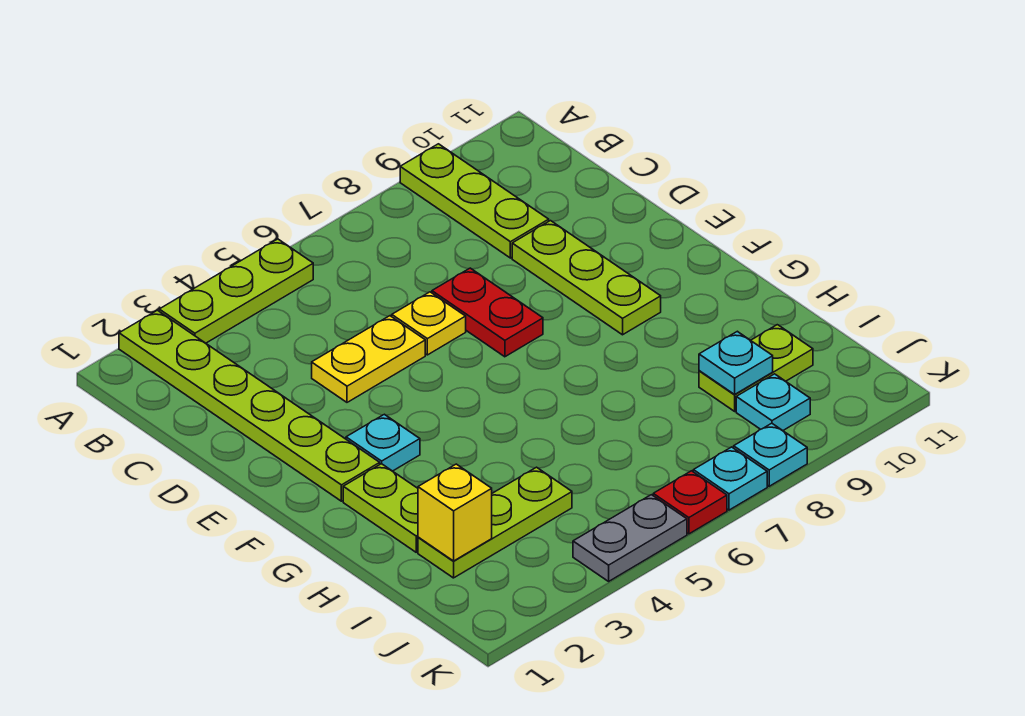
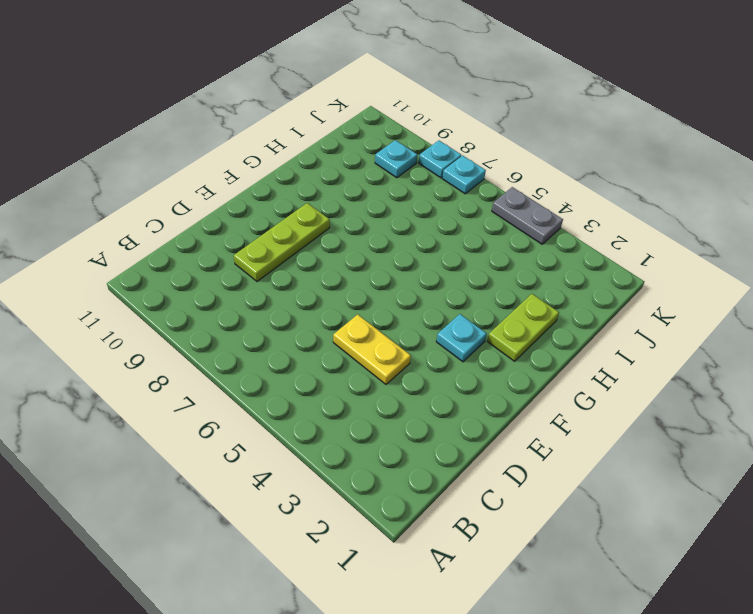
none -> lime plate A2:F2 level 1
none -> lime plate A3:A5 level 1
none -> lime plate A9:C9 level 1

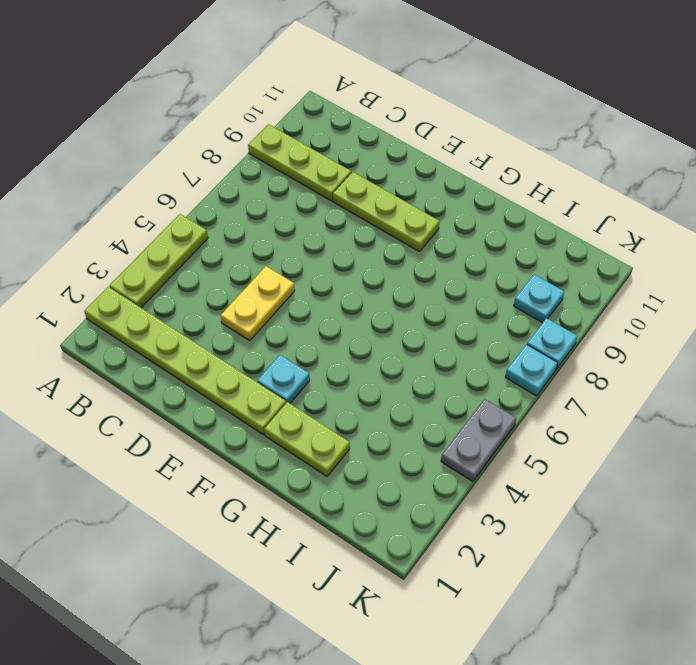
none -> yellow plate D6 level 1
none -> red plate D7:E7 level 1
none -> lime plate I2:I4 level 1

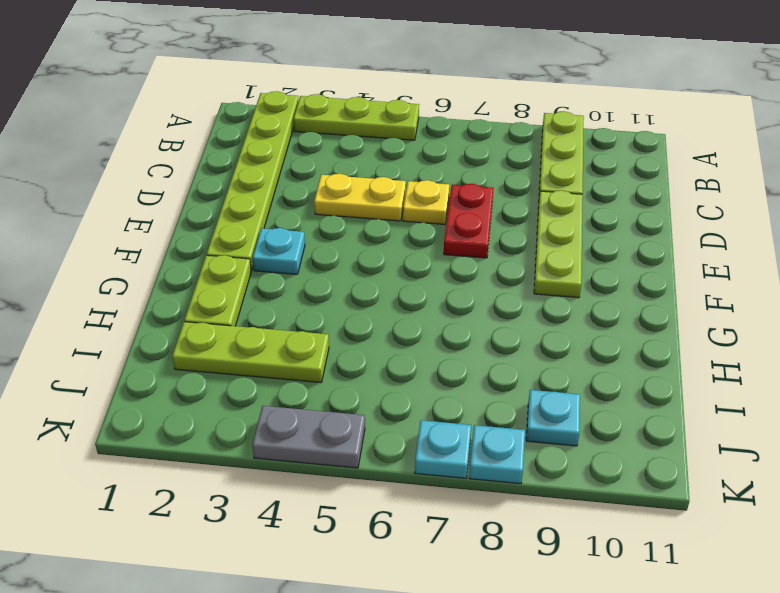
none -> lime plate I9:I10 level 1
none -> red plate K6 level 1
none -> yellow brick I2 level 2

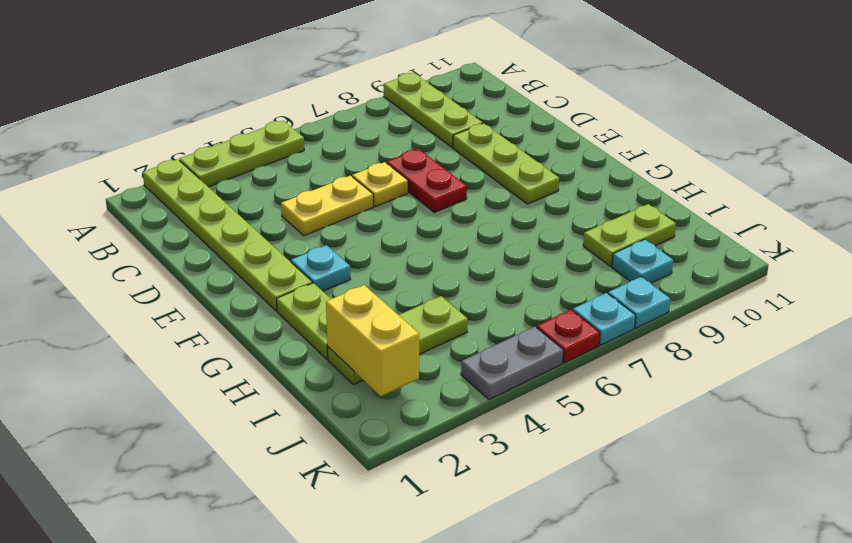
yellow brick I2:J2 level 2 -> yellow brick I2 level 2
none -> cyan plate I9 level 2

